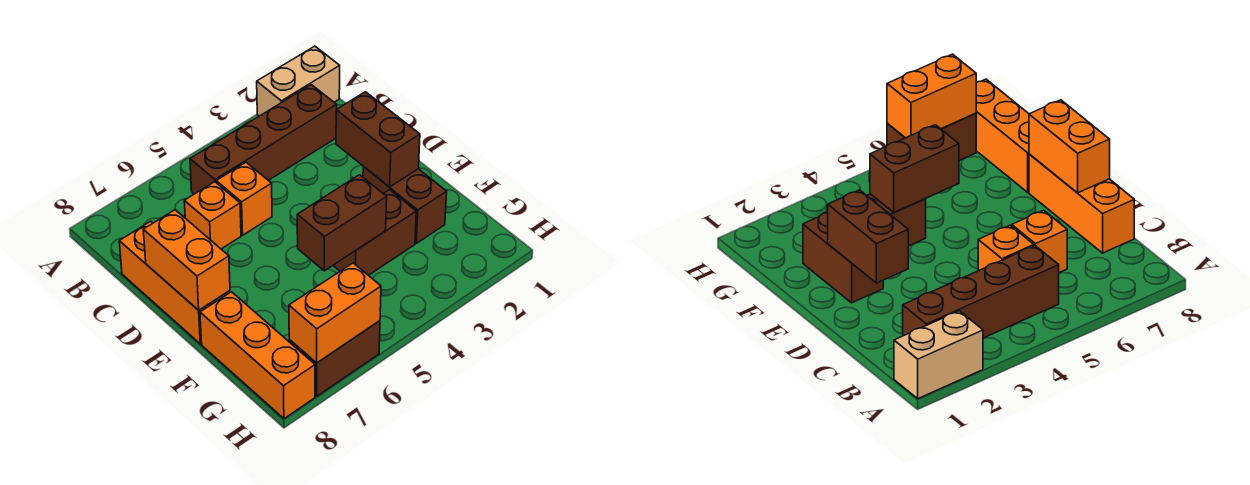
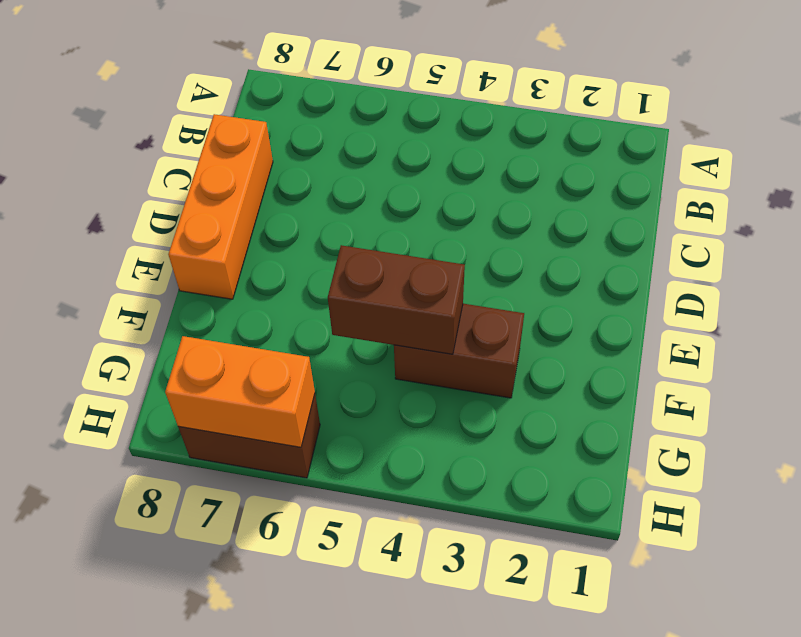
none -> tan brick A1:A2 level 1
none -> brown brick B2:B5 level 1
none -> orange brick C5 level 1

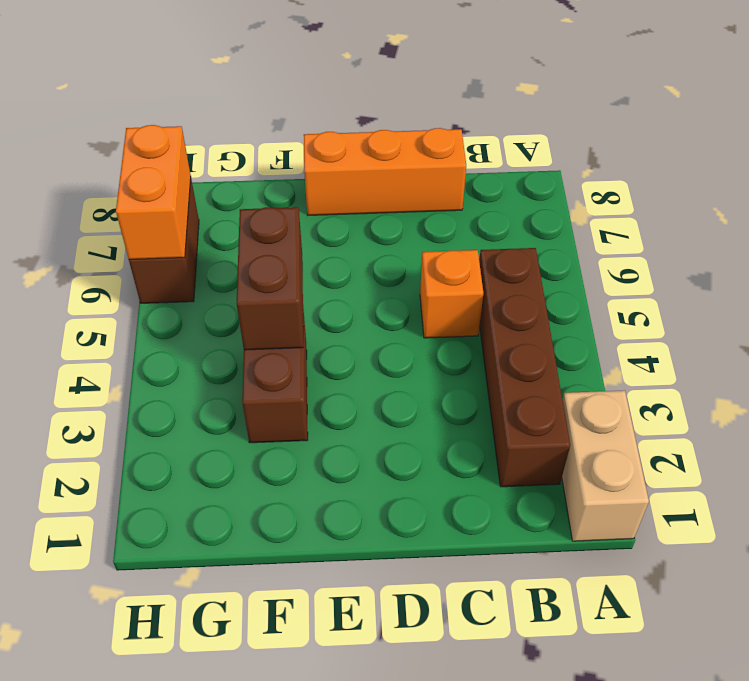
none -> orange brick C6 level 1
none -> brown brick E2:F2 level 1
none -> orange brick F8:H8 level 1

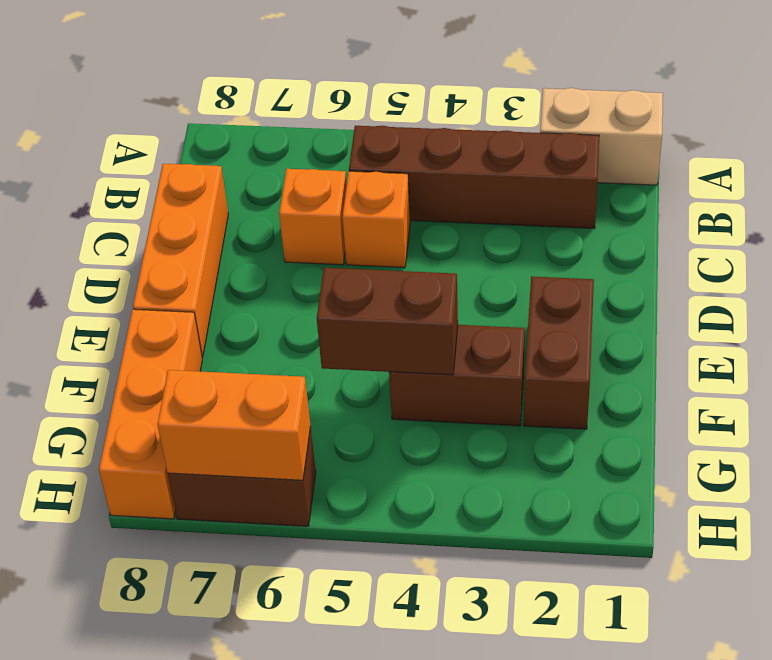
none -> brown brick D2:E2 level 2
none -> orange brick D8:E8 level 2

